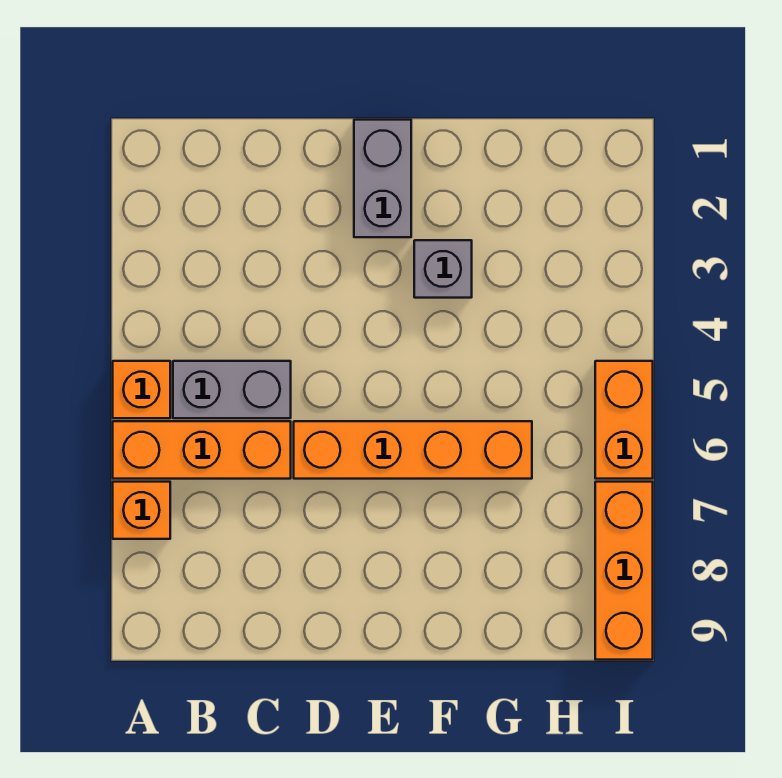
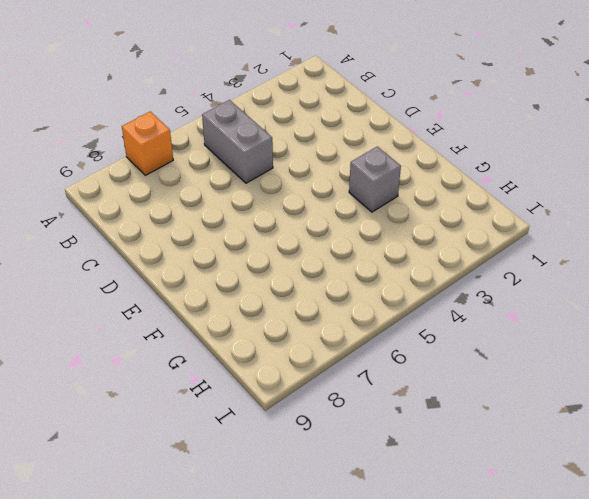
none -> orange brick A5 level 1
none -> orange brick A6:C6 level 1

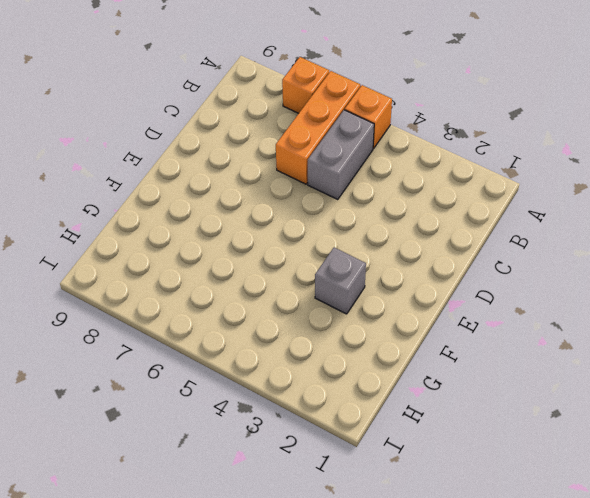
none -> orange brick D6:G6 level 1
none -> grey brick E1:E2 level 1

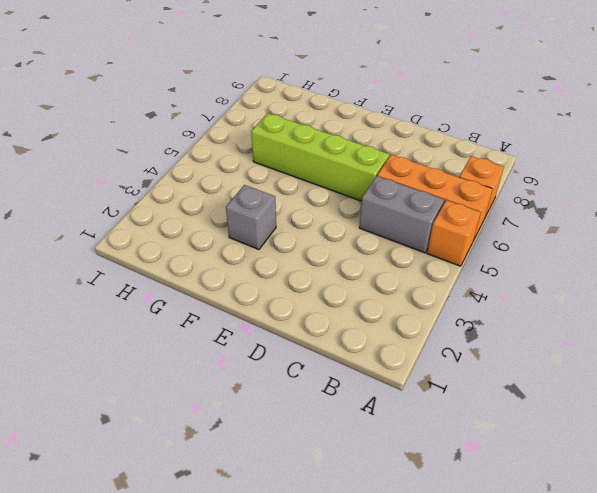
lime brick D6:G6 level 1 -> orange brick D6:G6 level 1
none -> grey brick E1:E2 level 1
none -> orange brick I5:I6 level 1

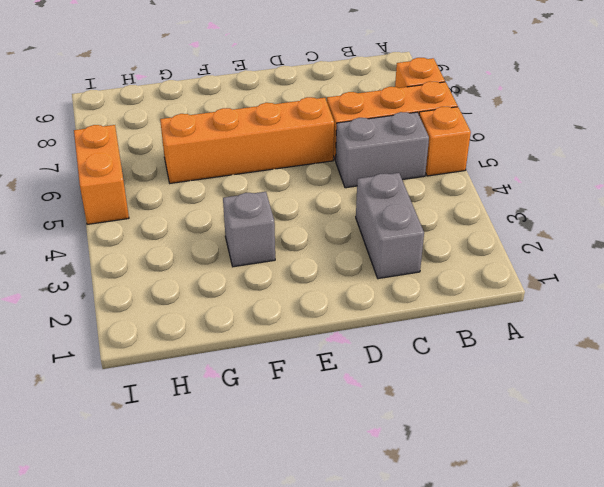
grey brick C2:C3 level 1 -> grey brick E1:E2 level 1
none -> orange brick I7:I9 level 1

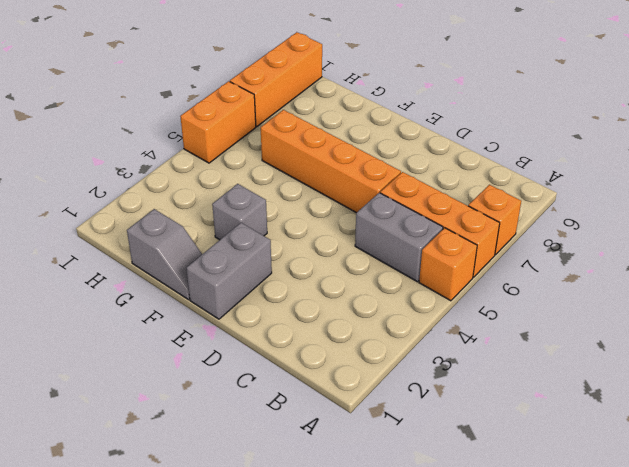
grey slope F1:G1 level 1 top G -> none

